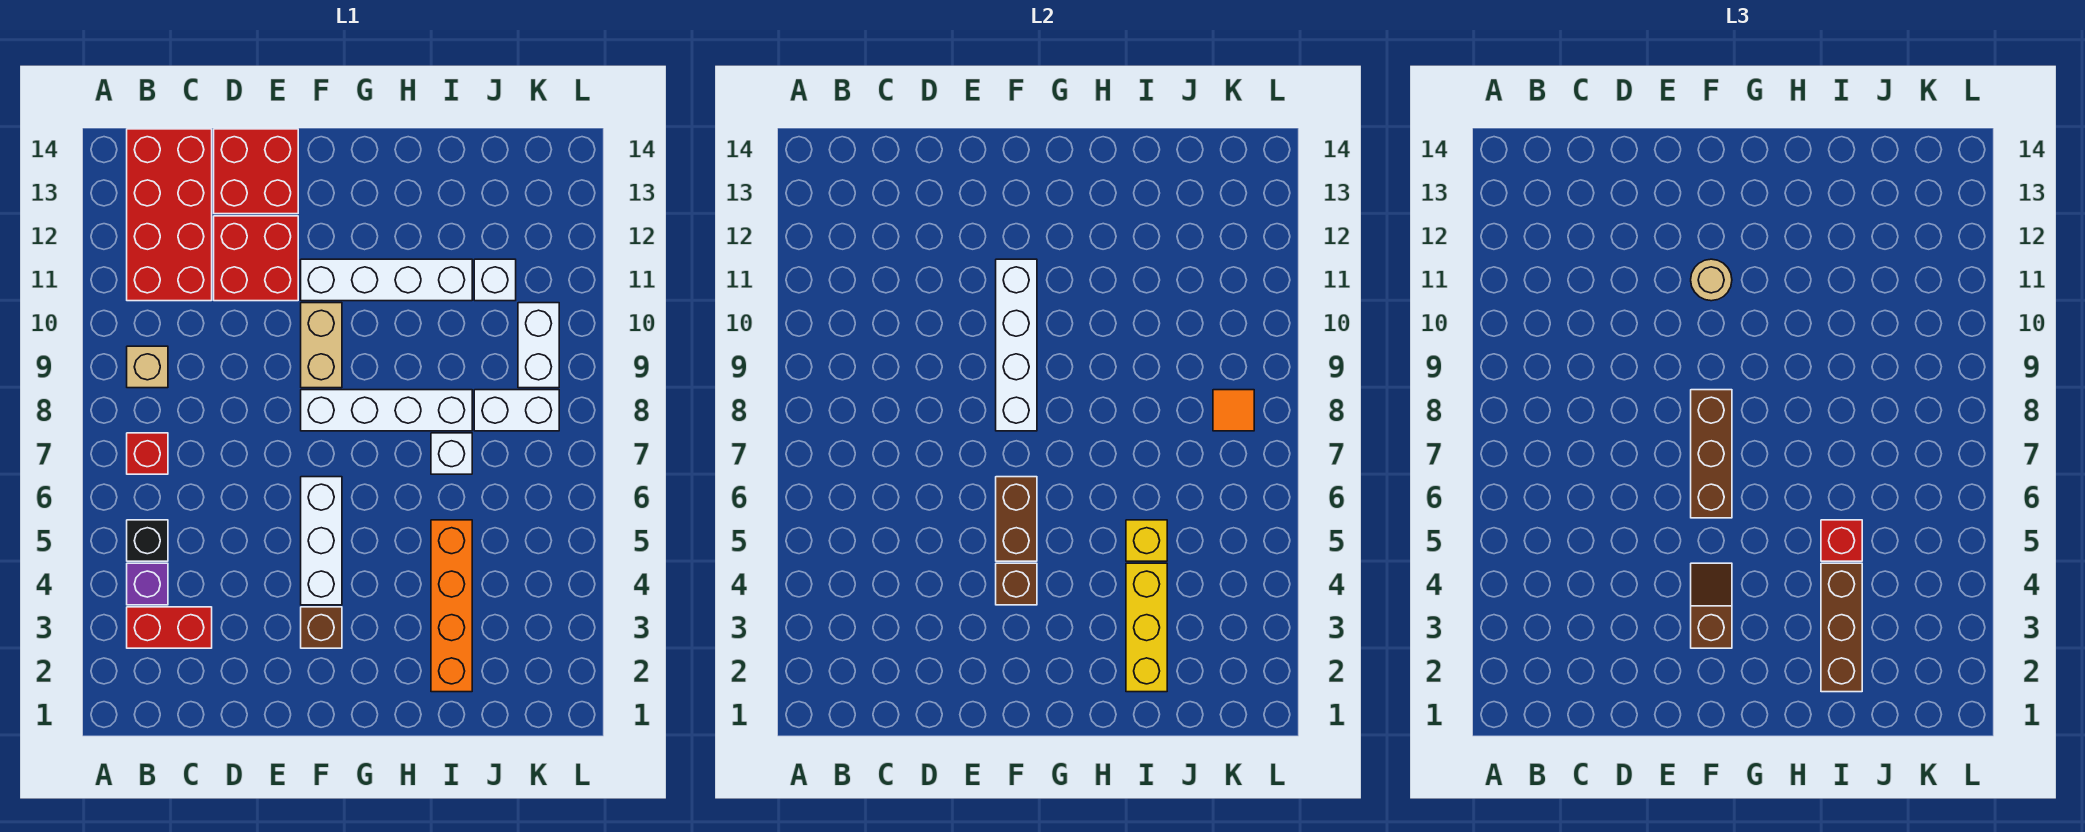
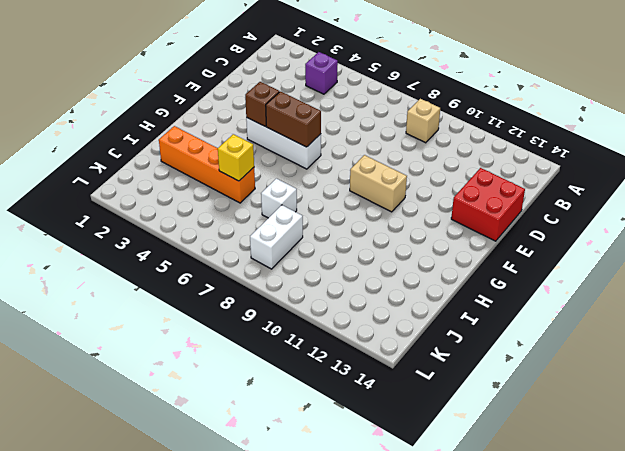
none -> red brick B3:C3 level 1
none -> black brick B5 level 1
none -> red brick B7 level 1

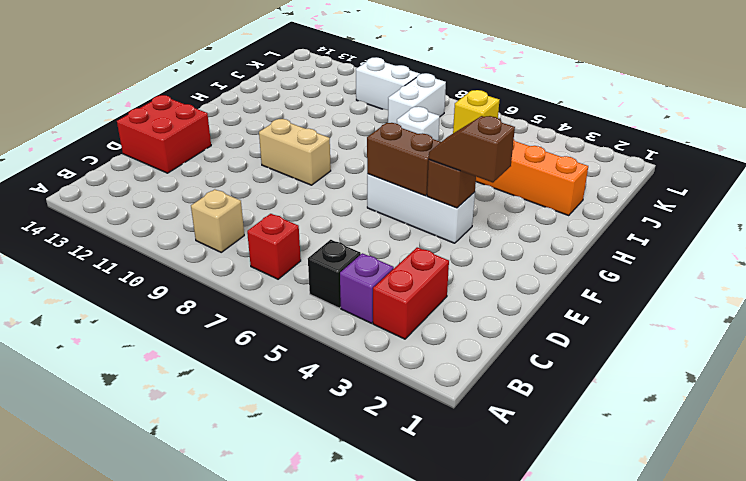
none -> red brick B11:C14 level 1
none -> red brick D11:E12 level 1
none -> brown brick F3 level 1

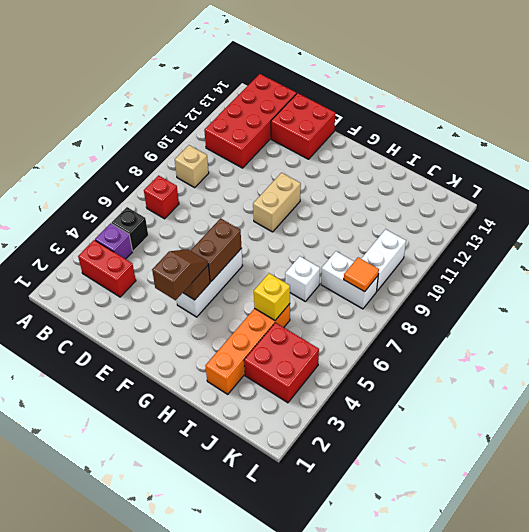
red brick J3:K4 level 1 -> red brick D11:E12 level 1
none -> brown brick F3 level 1
none -> white brick F8:I8 level 1
none -> white brick F11:I11 level 1

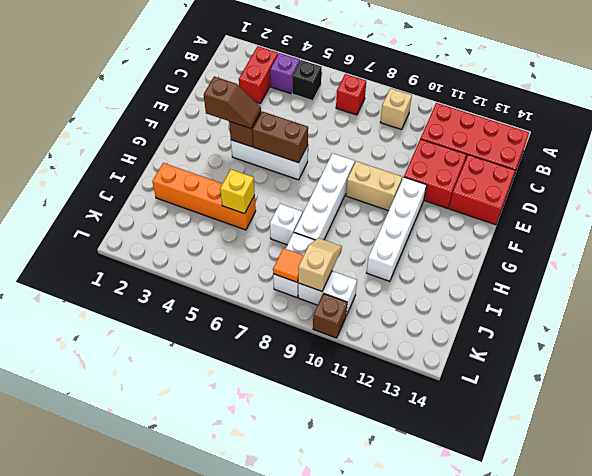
tan slope J9:K9 level 2 top K -> none
brown brick L10 level 1 -> brown brick F3 level 1
none -> white brick J11 level 1
none -> white brick F8:F11 level 2
none -> yellow brick I2:I4 level 2

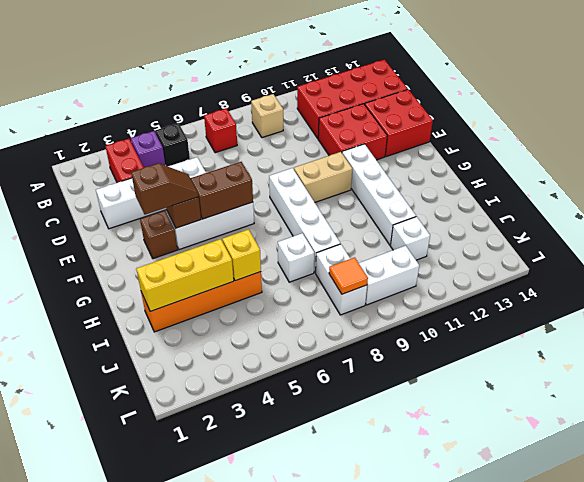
white brick D2:D5 level 1 -> white brick F8:F11 level 2
none -> brown brick F6:F8 level 3
none -> tan round brick F11 level 3
none -> brown brick I2:I4 level 3

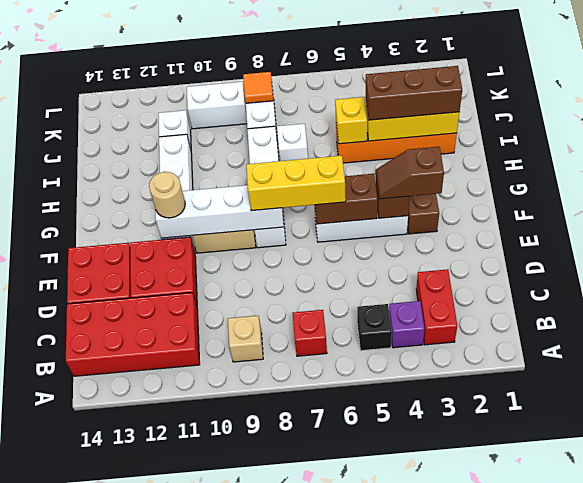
yellow brick F6:F8 level 3 -> brown brick F6:F8 level 3
none -> red brick I5 level 3

